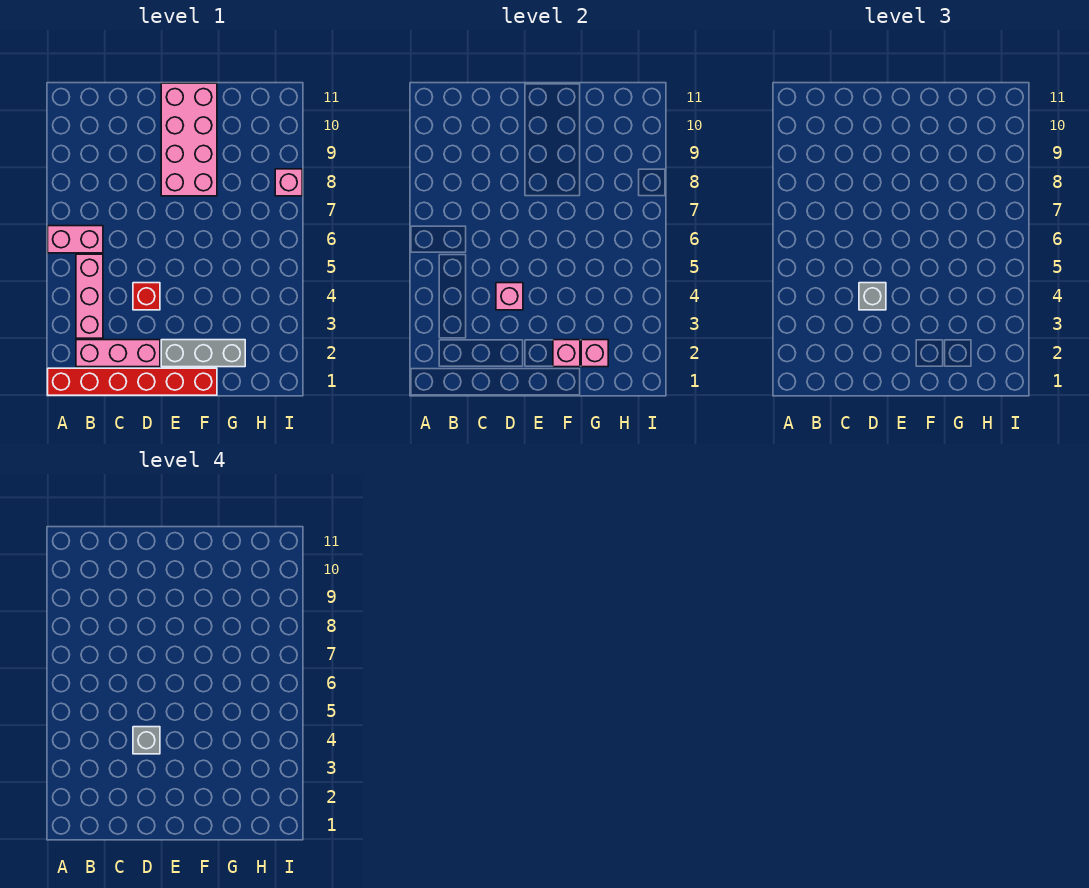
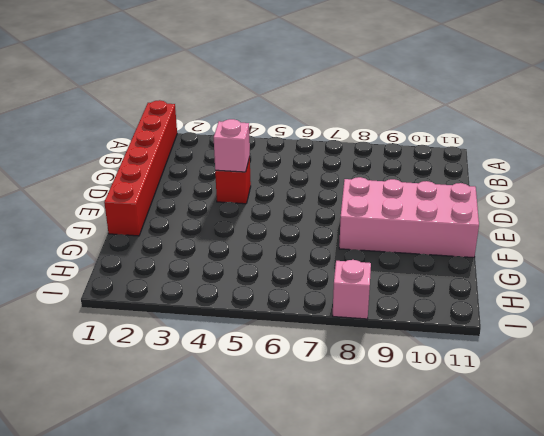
none -> pink brick A6:B6 level 1
none -> pink brick B2:D2 level 1
none -> pink brick B3:B5 level 1

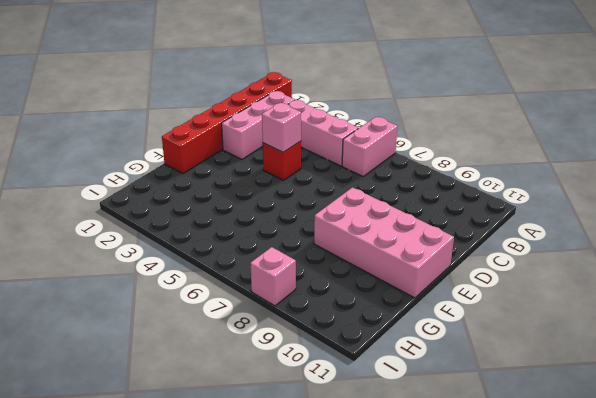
none -> grey brick E2:G2 level 1
none -> pink brick F2 level 2
none -> pink brick G2 level 2

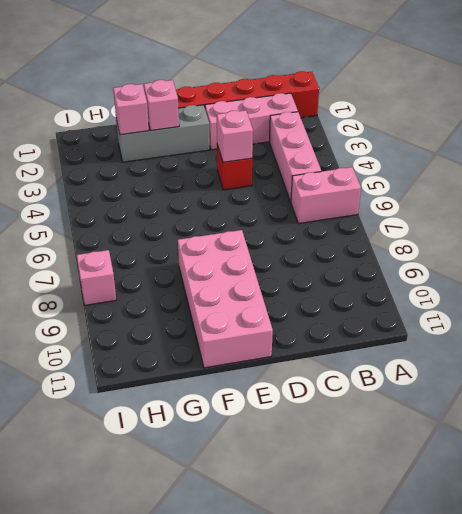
none -> grey brick D4 level 3
none -> grey brick D4 level 4

